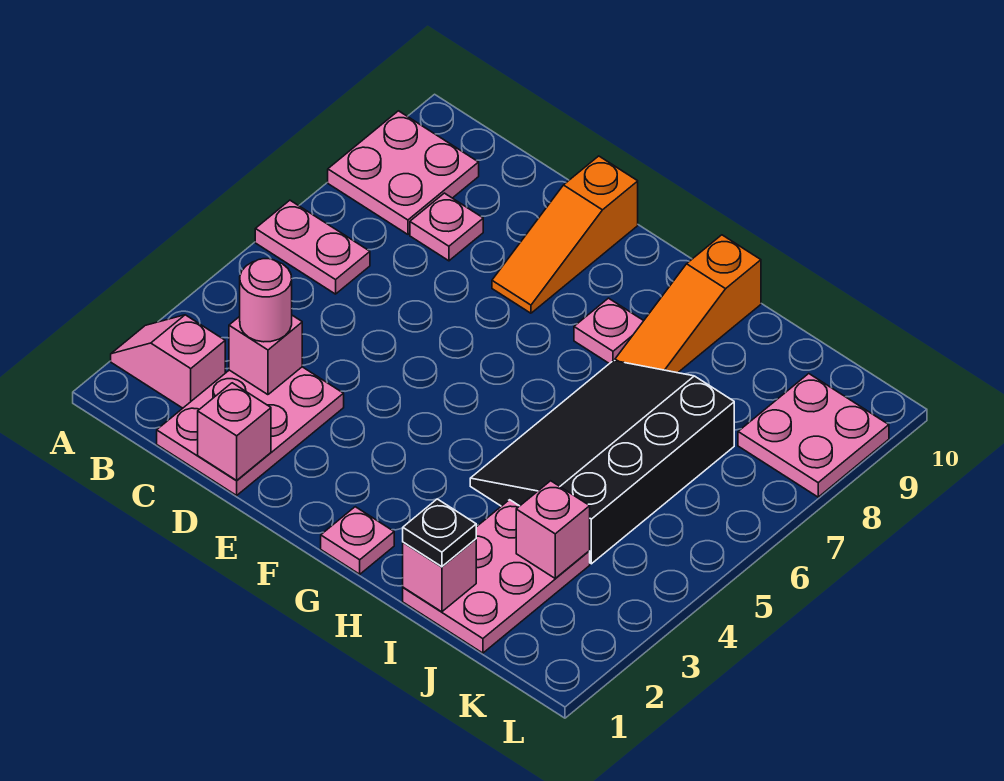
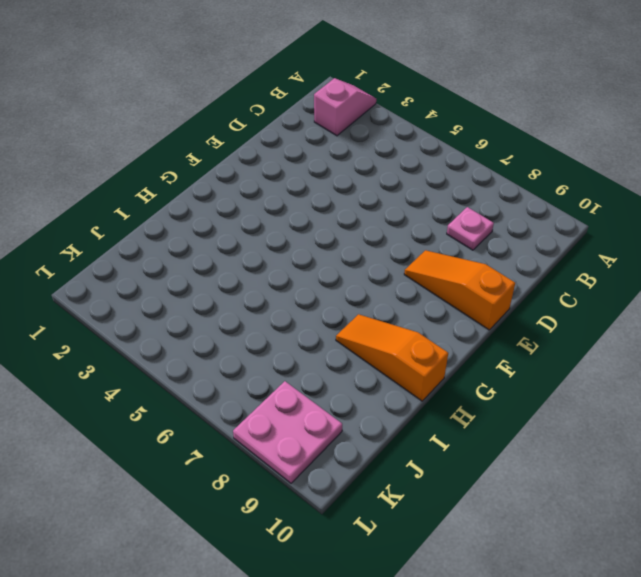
none -> pink plate A6:B6 level 1
none -> pink plate A8:B9 level 1
none -> pink plate C1:D3 level 1

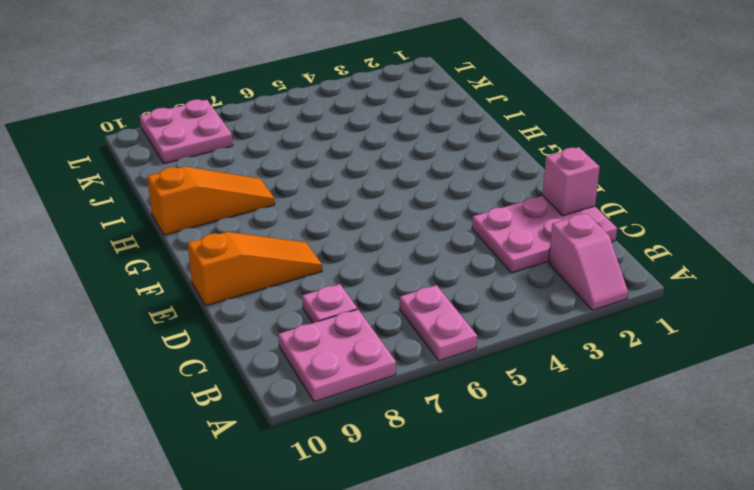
none -> pink plate G1 level 1
none -> pink plate G8 level 1
none -> black slope H4:J7 level 1 top J

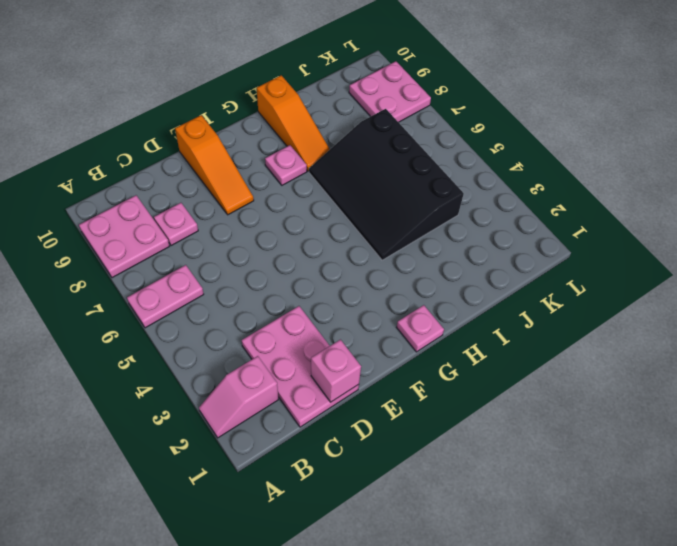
none -> pink plate I1:J3 level 1
none -> pink brick C3 level 2
none -> pink brick I1 level 2

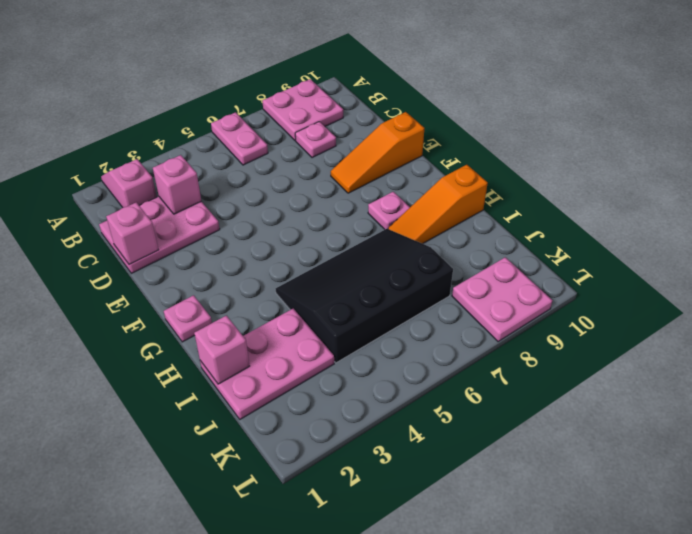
none -> pink brick J3 level 2
none -> pink round brick C3 level 3
none -> black plate I1 level 3

